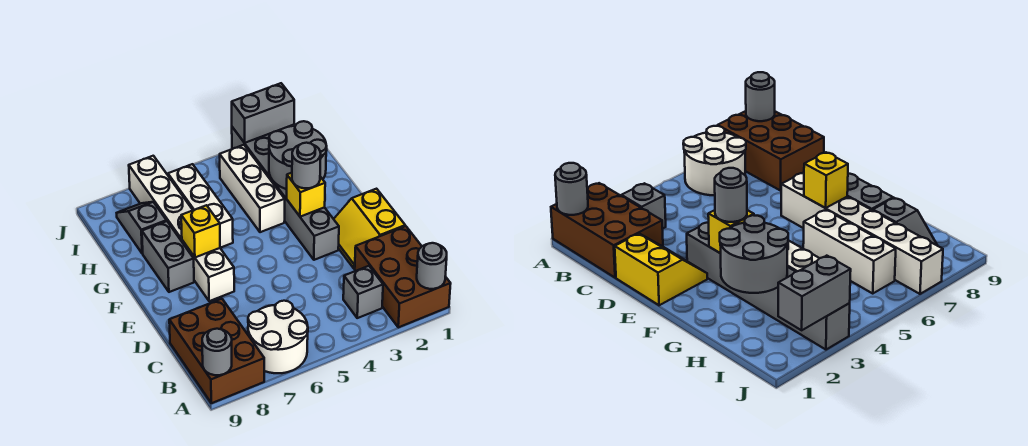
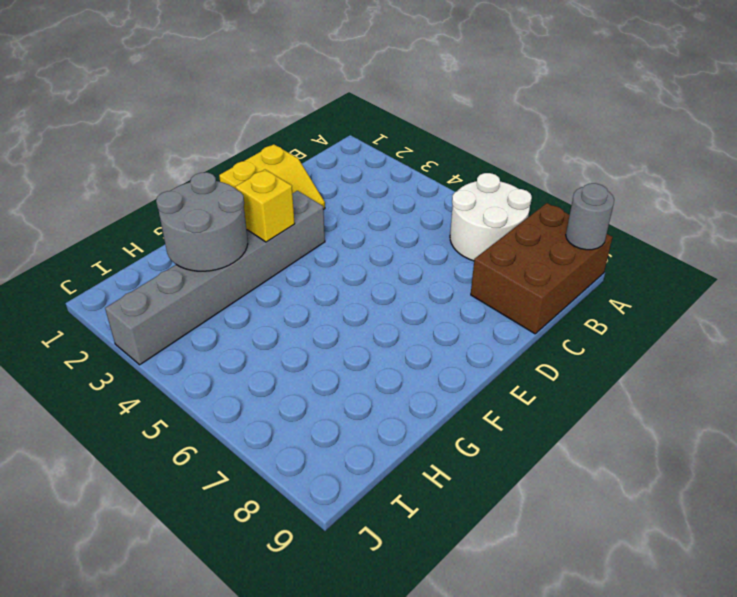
none -> brown brick A1:C2 level 1
none -> grey brick B3 level 1
none -> white brick E7:J7 level 1

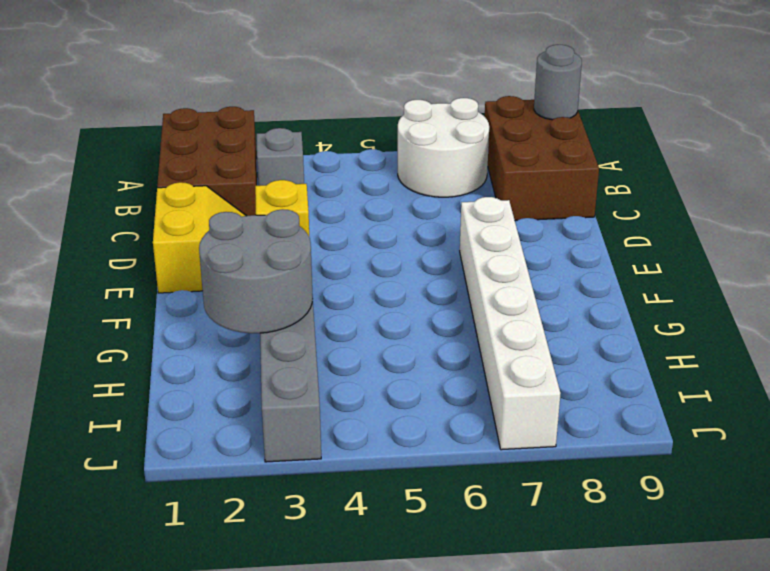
none -> grey brick F8:G8 level 1
none -> white brick G4:I4 level 1
none -> white brick G6:I6 level 1

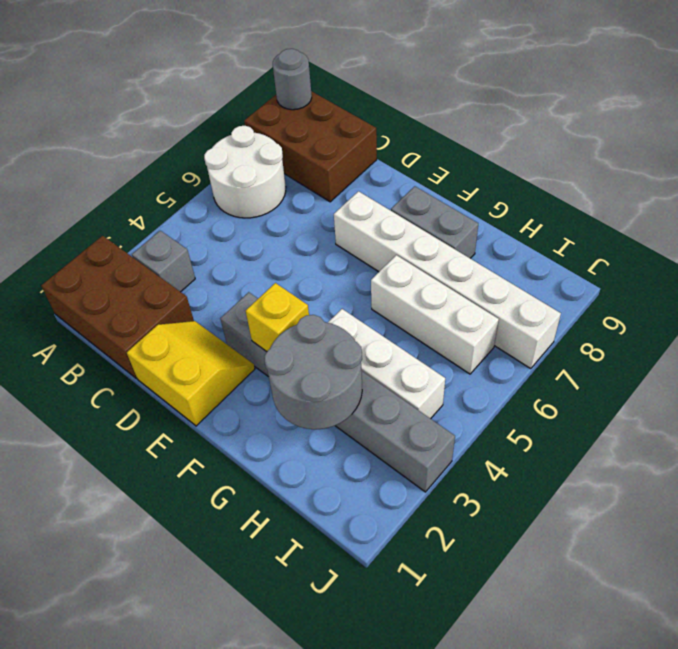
none -> grey slope H8:I8 level 1 top H
none -> grey round brick A1 level 2
none -> yellow brick F7 level 2

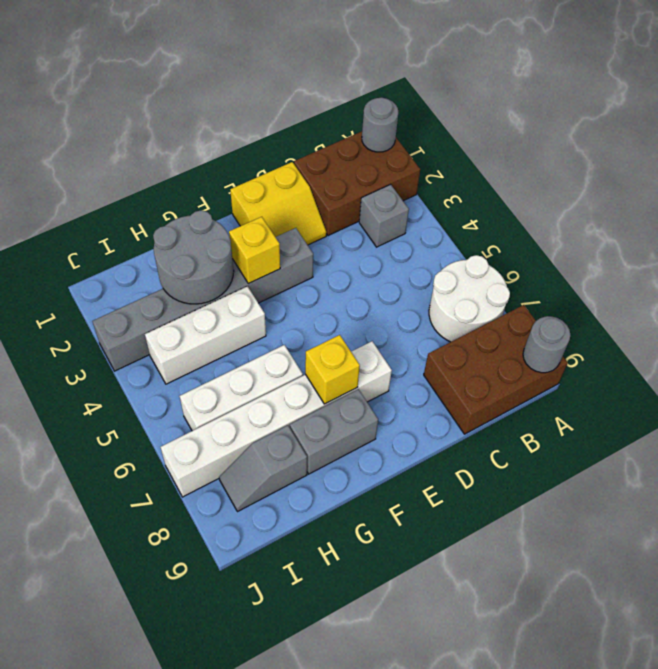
none -> grey brick J2:J3 level 2
none -> grey round brick F3 level 3

